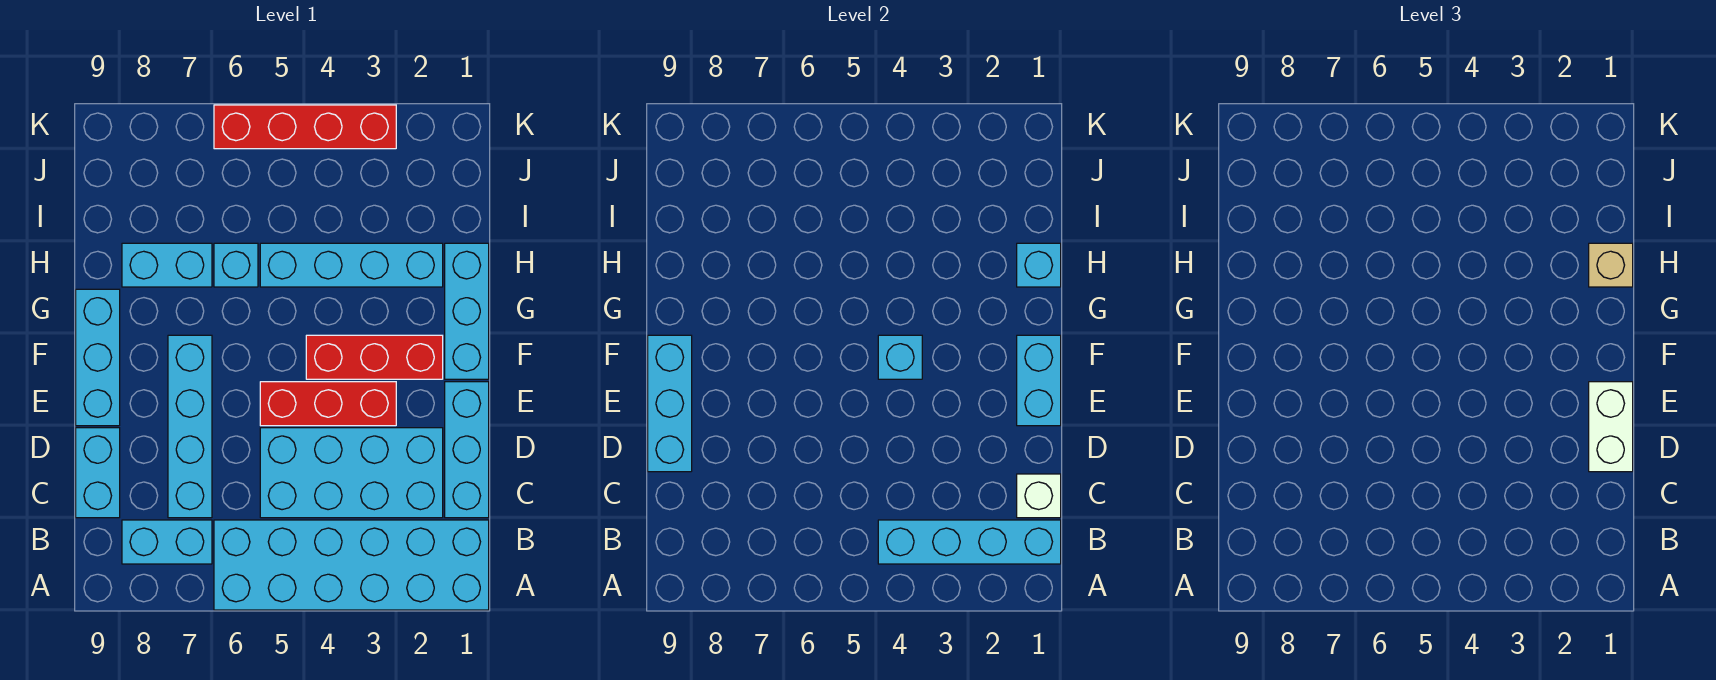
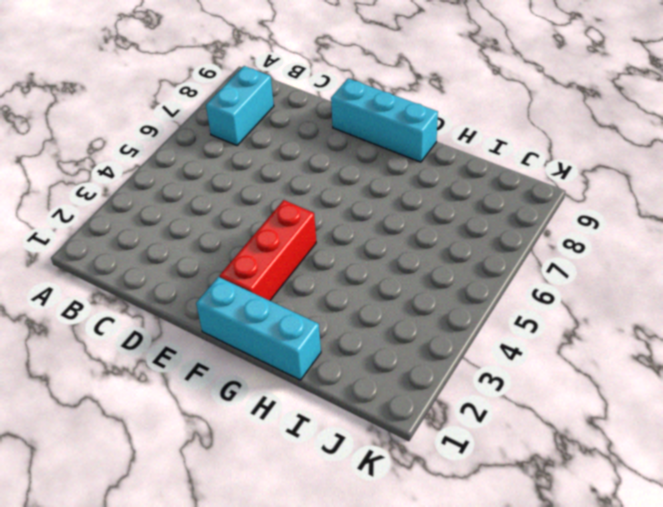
none -> cyan brick A1:B6 level 1
none -> cyan brick C1:E1 level 1
none -> cyan brick C2:D5 level 1

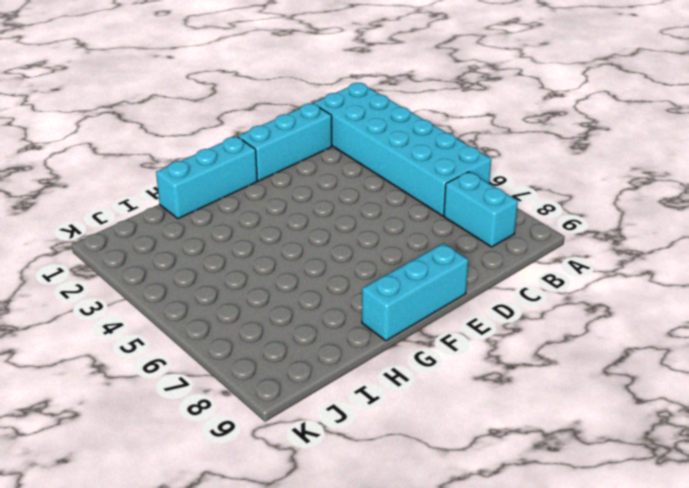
none -> cyan brick C2:D5 level 1
none -> cyan brick C7:F7 level 1
none -> cyan brick C9:D9 level 1

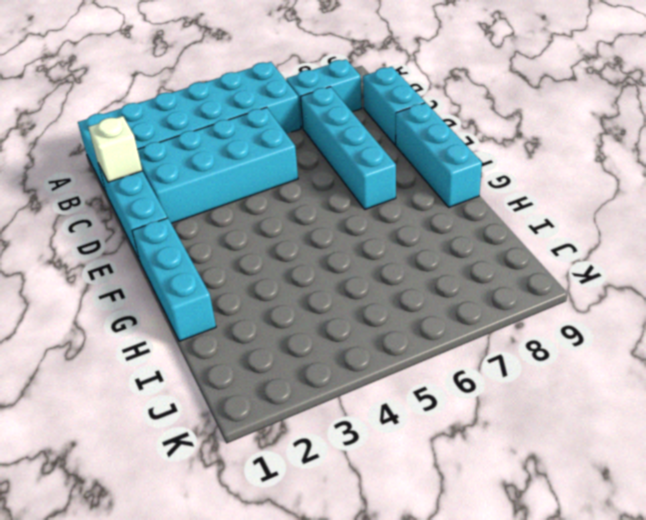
none -> red brick E3:E5 level 1
none -> red brick F2:F4 level 1
none -> cyan brick H2:H5 level 1

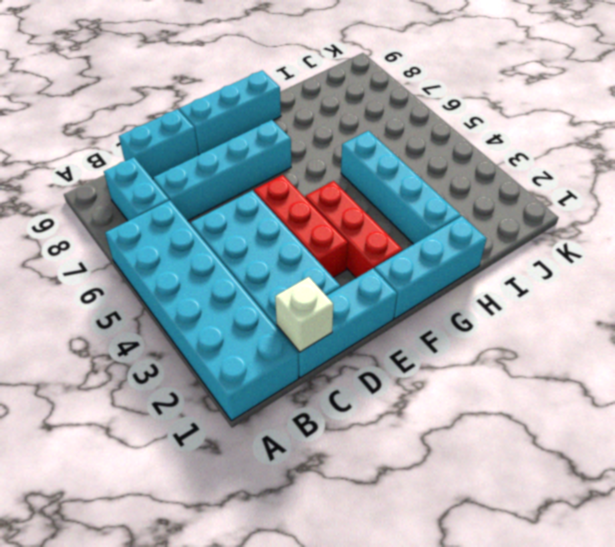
none -> cyan brick H6 level 1
none -> cyan brick H7:H8 level 1
none -> red brick K3:K6 level 1

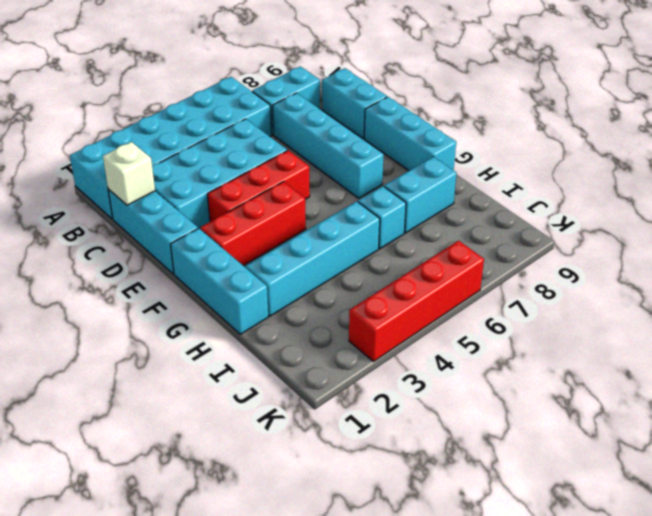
none -> cyan brick B1:B4 level 2
none -> cyan brick D9:F9 level 2
none -> cyan brick E1:F1 level 2

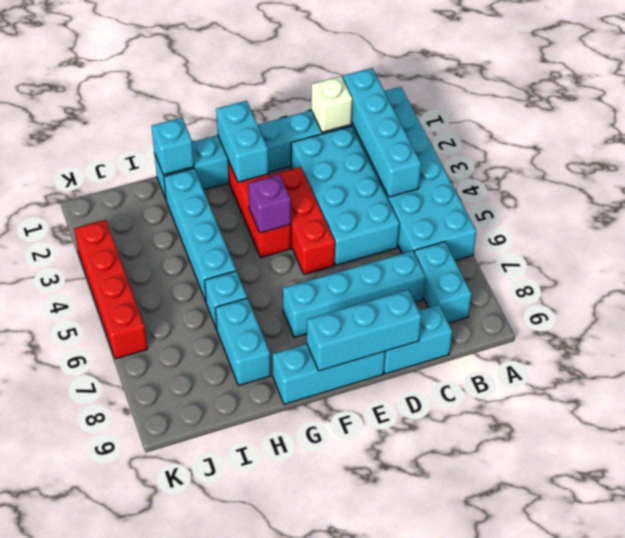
cyan brick F1:F2 level 2 -> cyan brick E1:F1 level 2
purple brick F4 level 2 -> cyan brick F4 level 2
none -> white brick D1:E1 level 3
none -> tan brick H1 level 3

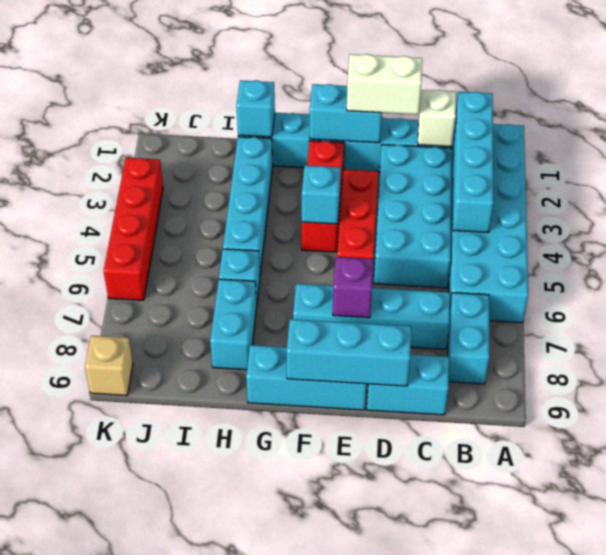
purple brick E7 level 2 -> none
tan brick K9 level 1 -> tan brick H1 level 3

